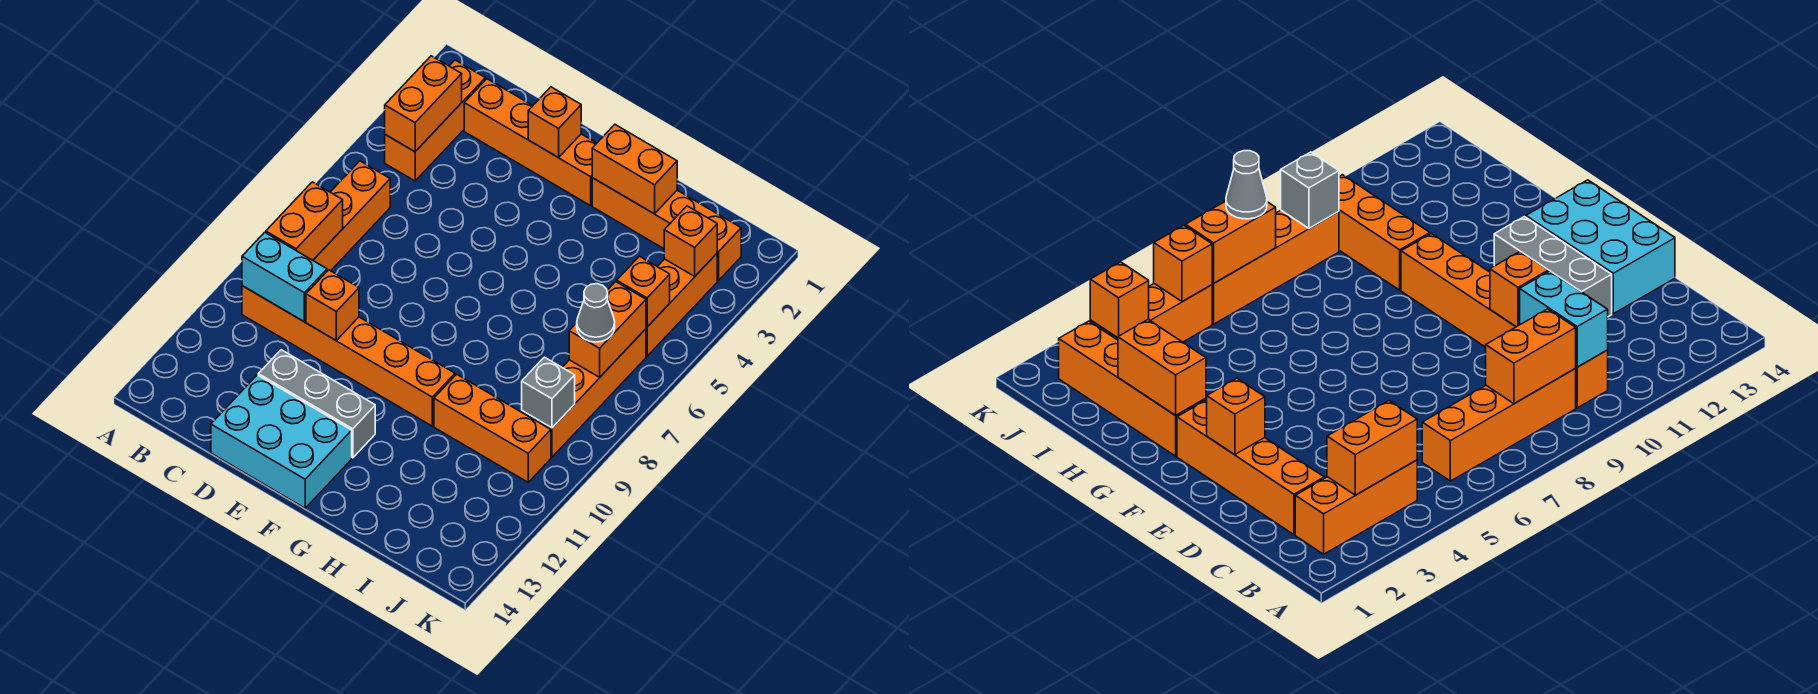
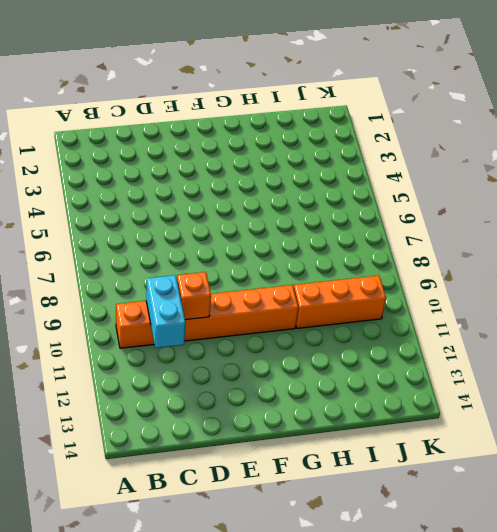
cyan brick C10:C11 level 2 -> cyan brick B10:C10 level 2
none -> orange brick B2:B4 level 1
none -> orange brick B6:B9 level 1
none -> orange brick C2:F2 level 1

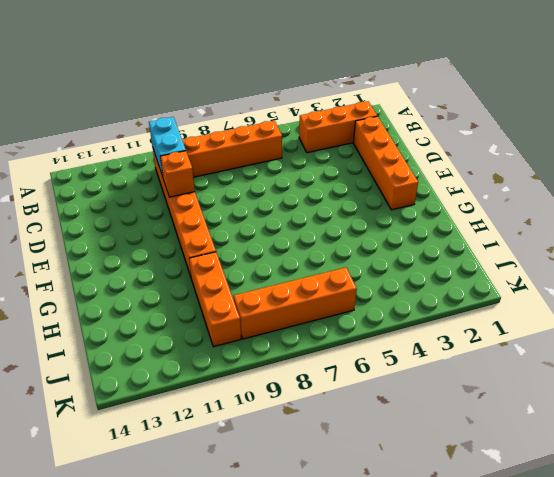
none -> grey brick D12:F12 level 1
none -> cyan brick D13:F14 level 1
none -> orange brick G2:J2 level 1

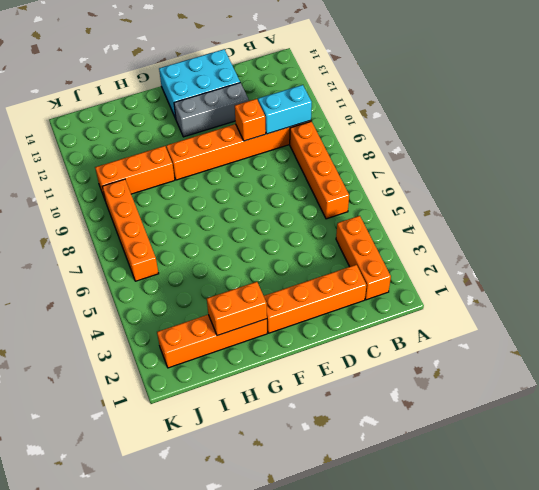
none -> orange brick J3:J5 level 1
none -> orange brick B3:B4 level 2
none -> orange brick B8:B9 level 2

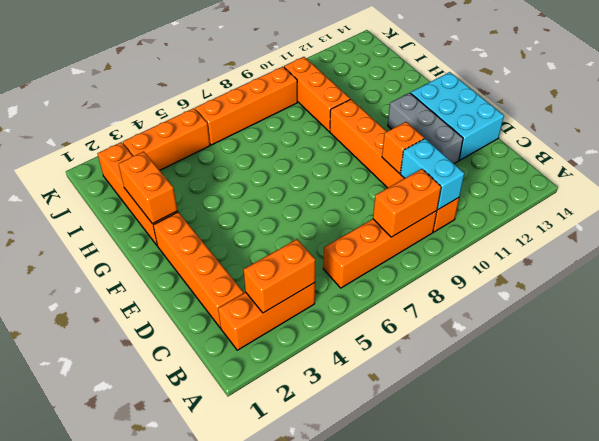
none -> orange brick E2 level 2
none -> orange brick J3 level 2
none -> orange brick J5 level 2

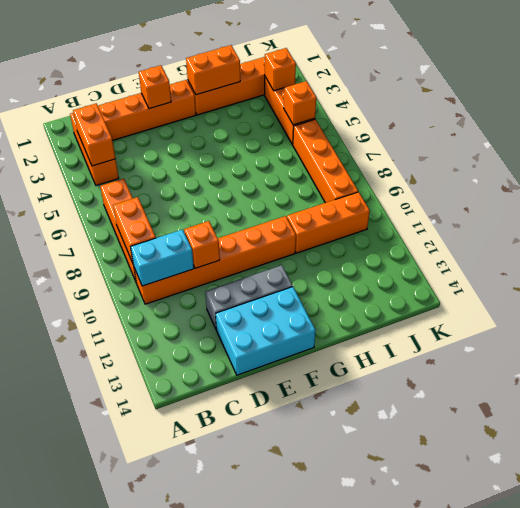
none -> orange brick J6:J7 level 2
none -> grey brick J9 level 2
none -> grey cone J7 level 3

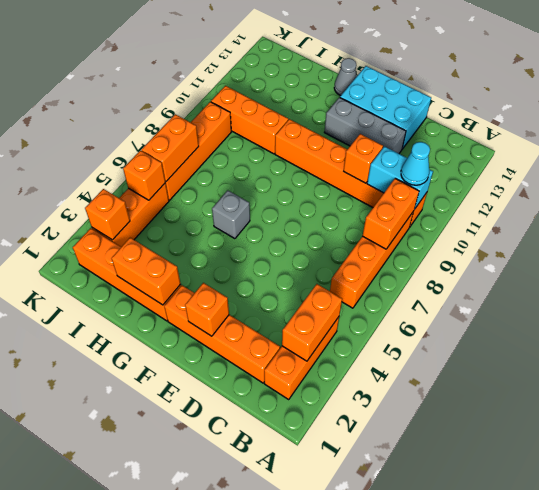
cyan cone B10 level 3 -> none
grey brick G6 level 1 -> grey brick J9 level 2
grey cone G14 level 1 -> grey cone J7 level 3

